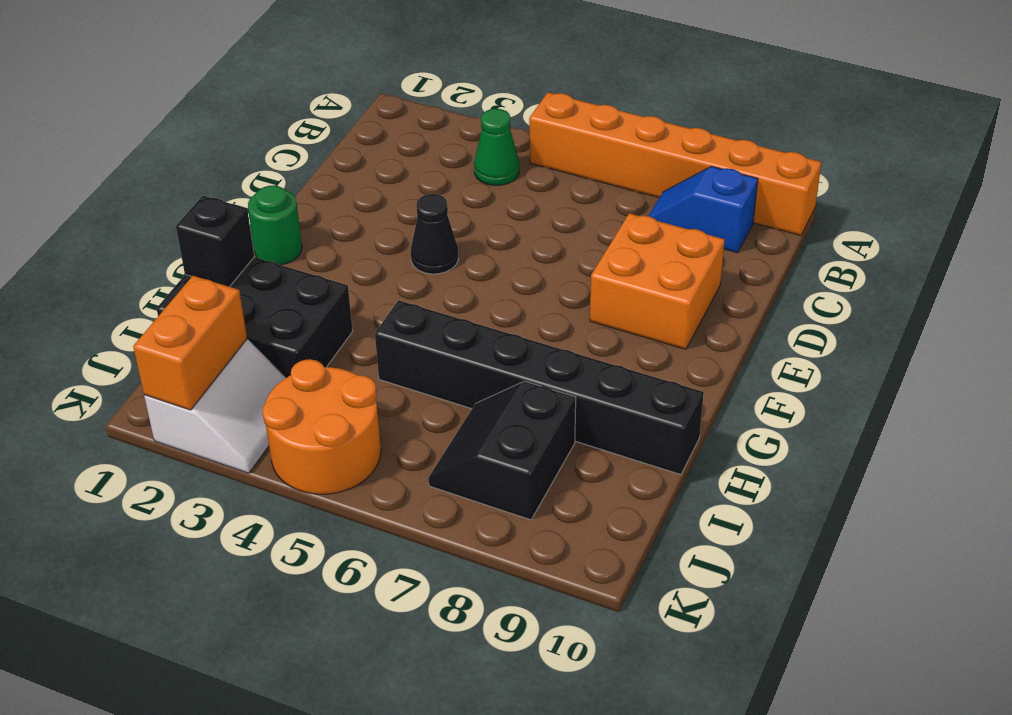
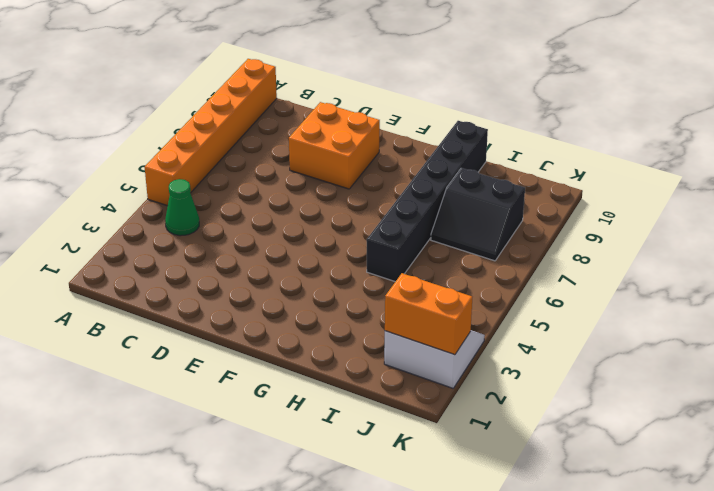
none -> blue slope B8:B9 level 1 top 9
none -> black cone E4 level 1
none -> green round brick F1 level 1

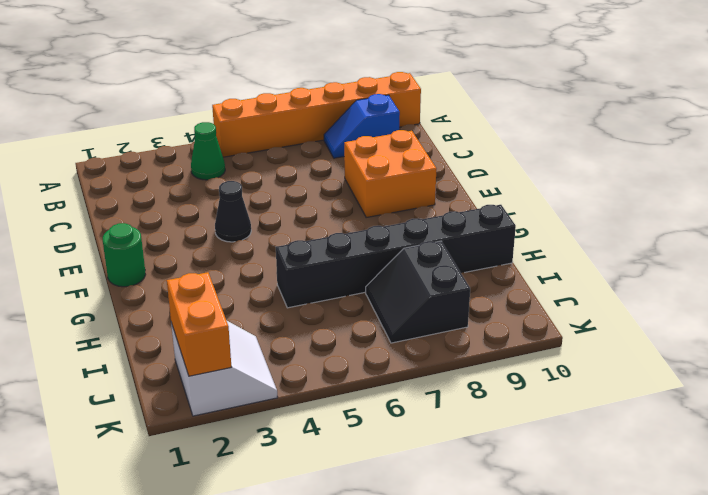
none -> black brick H1:I3 level 1
none -> orange round brick J4:K5 level 1
none -> black brick H1 level 2

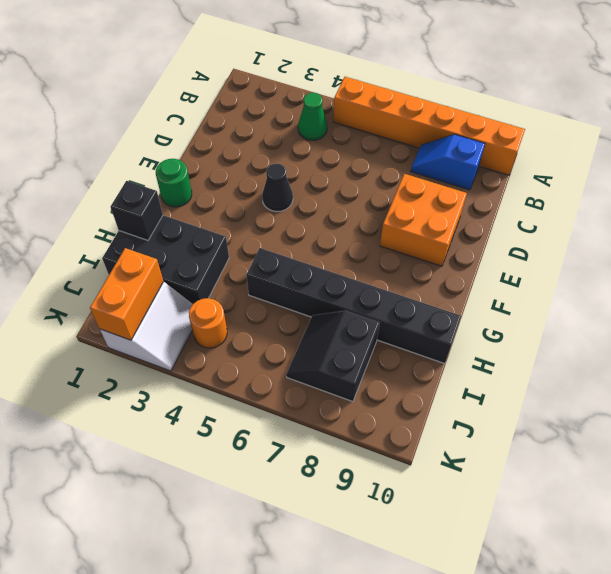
orange round brick J4 level 1 -> orange round brick J4:K5 level 1

